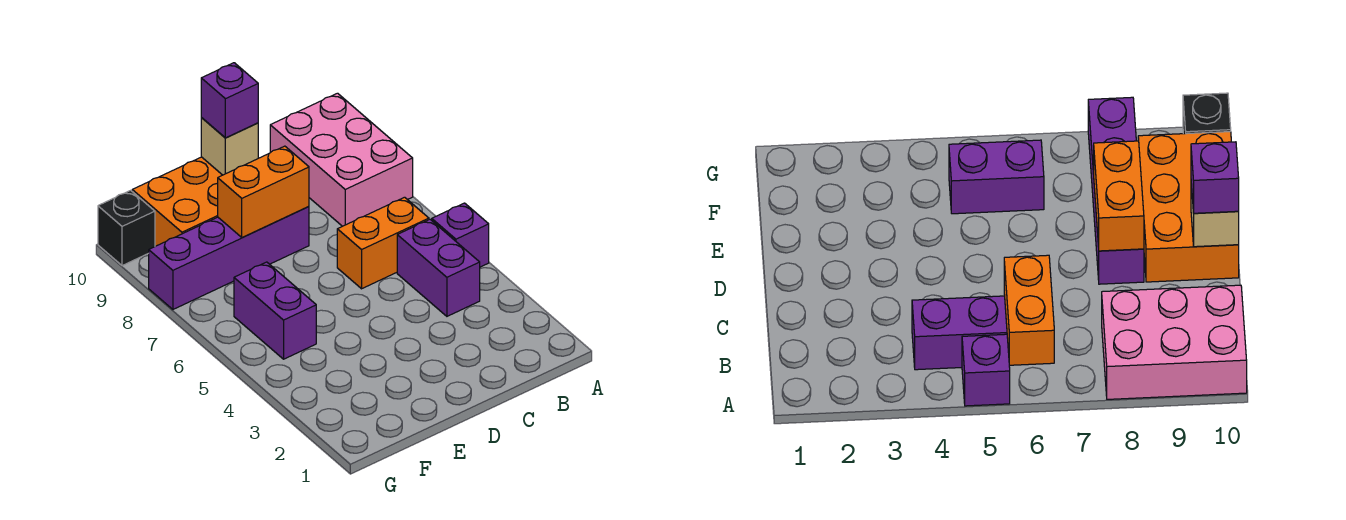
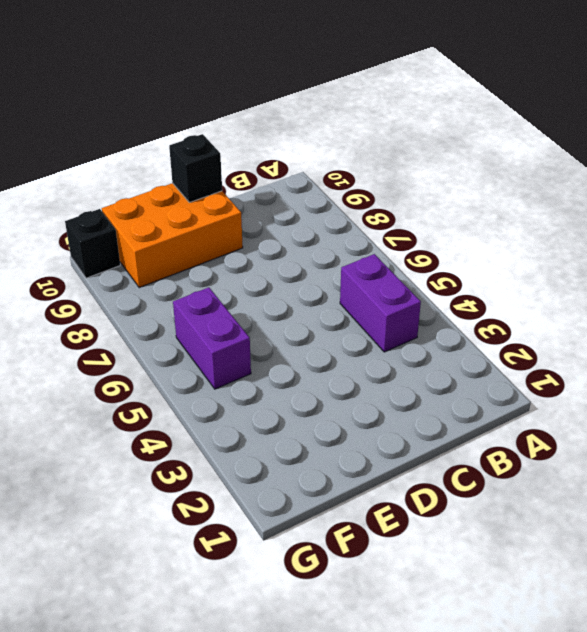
black brick D10 level 2 -> tan brick D10 level 2
none -> purple brick A5 level 1
none -> pink brick A8:B10 level 1

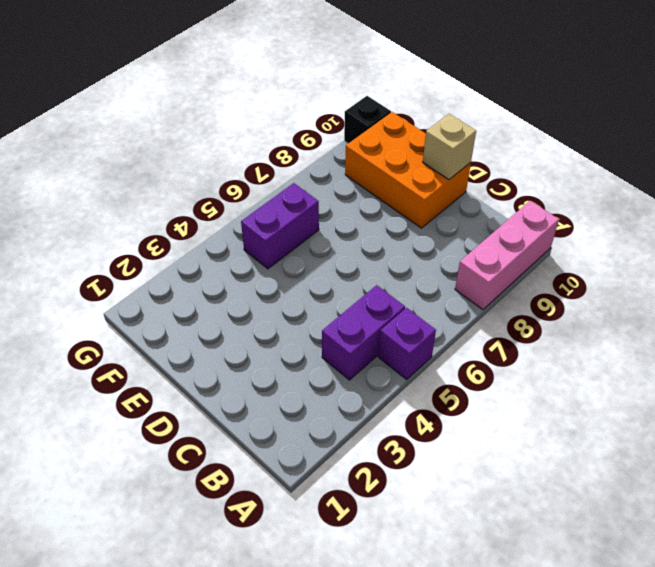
pink brick A8:A10 level 1 -> pink brick A8:B10 level 1
none -> orange brick B6:C6 level 1
none -> purple brick D8:G8 level 1

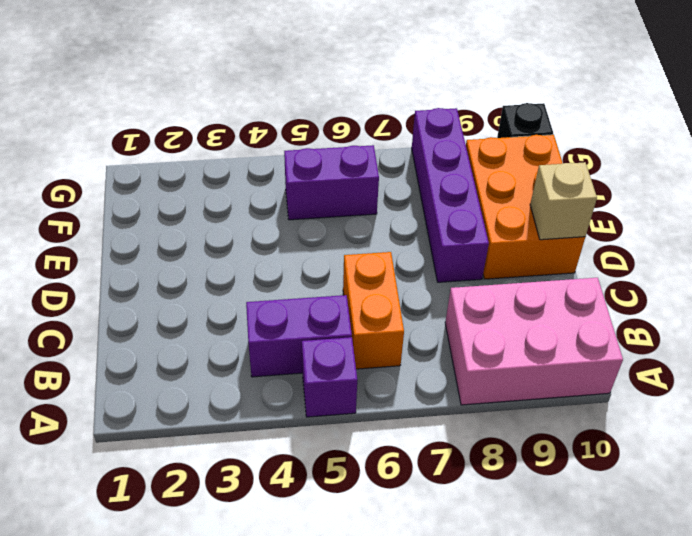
none -> orange brick D8:E8 level 2
none -> purple brick D10 level 3

